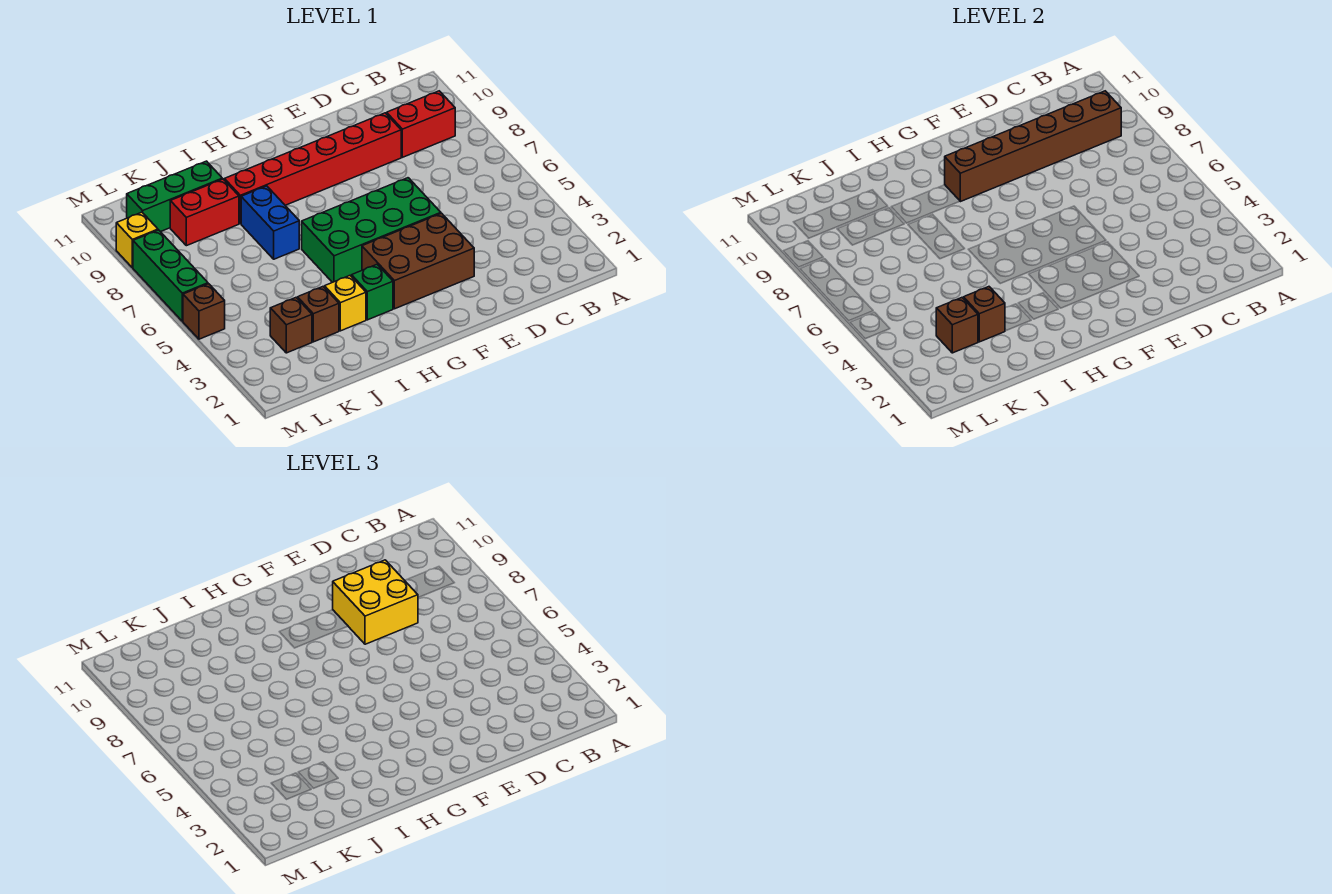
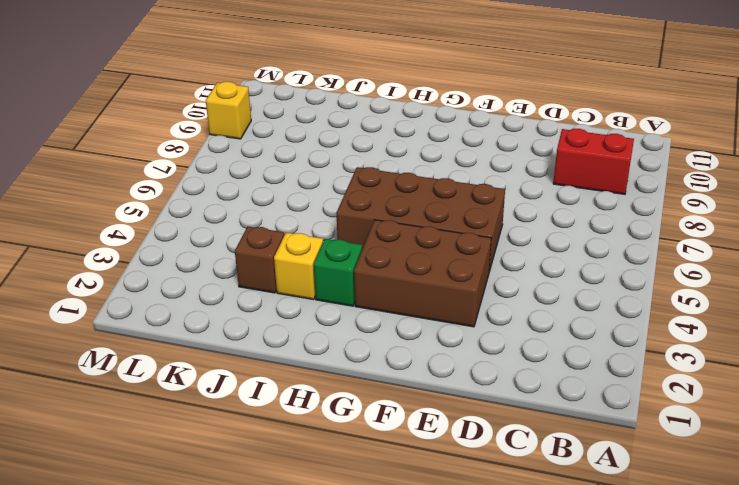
brown brick E5:H6 level 1 -> green brick E5:H6 level 1
none -> red brick D9:I9 level 1
none -> blue brick I7:I8 level 1
none -> red brick J9:K9 level 1

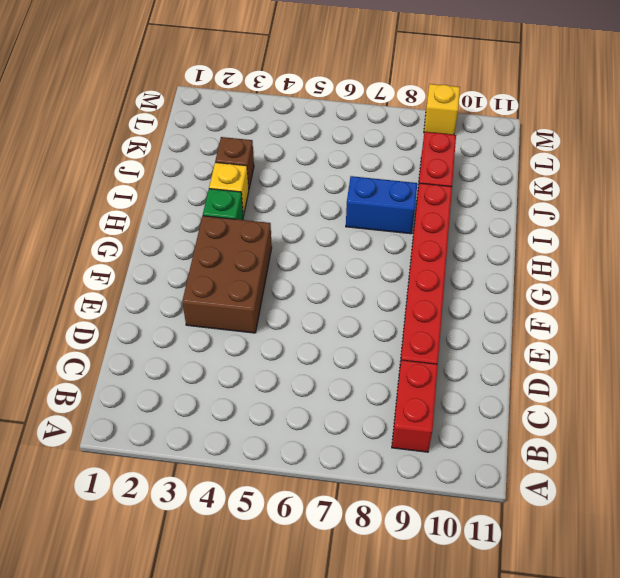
none -> green brick E5:H6 level 1
none -> green brick J10:L10 level 1
none -> brown brick K3 level 1

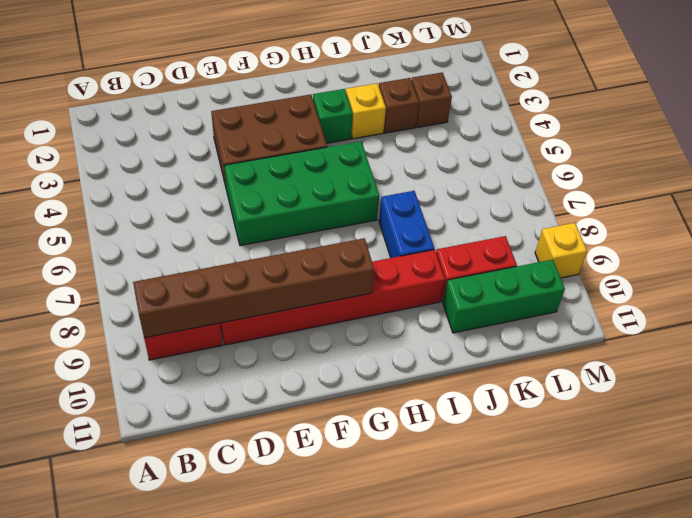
none -> brown brick M5 level 1
none -> green brick M6:M8 level 1
none -> brown brick J3 level 2

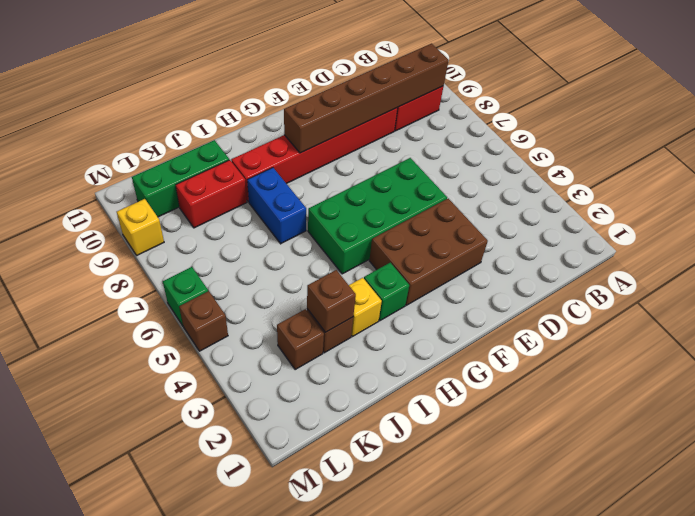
green brick M6 level 1 -> green brick M6:M8 level 1
none -> brown brick K3 level 2
none -> yellow brick D8:E9 level 3

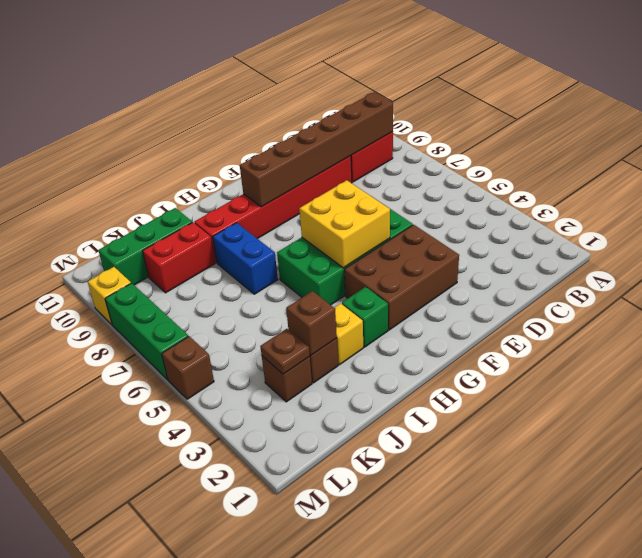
yellow brick F5:G6 level 2 -> yellow brick D8:E9 level 3
brown plate K3 level 2 -> brown brick K3 level 2

